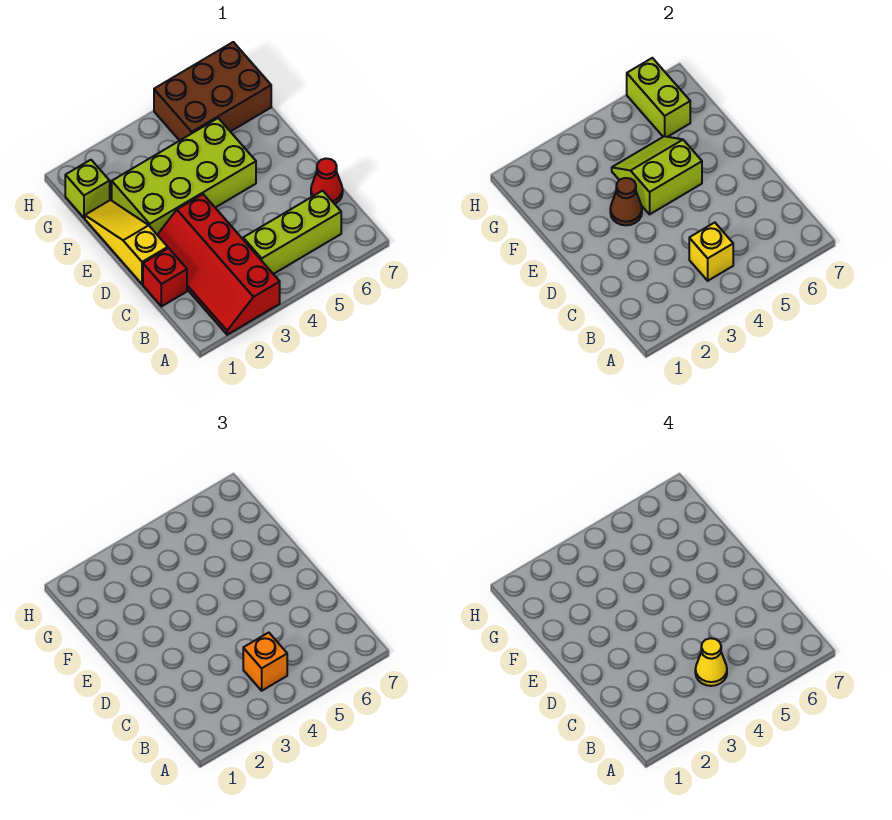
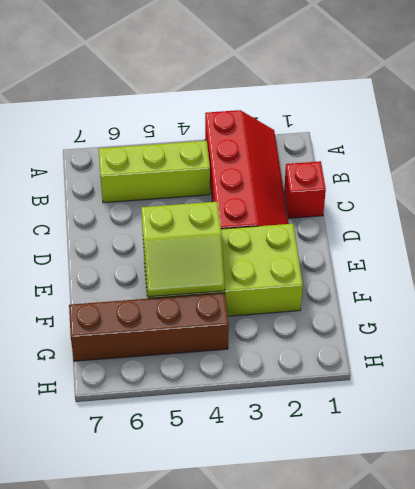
brown brick G4:G7 level 1 -> brown brick G5:H7 level 1
none -> red cone C7 level 1
none -> yellow slope D1:F1 level 1 top D
none -> lime brick G1 level 1

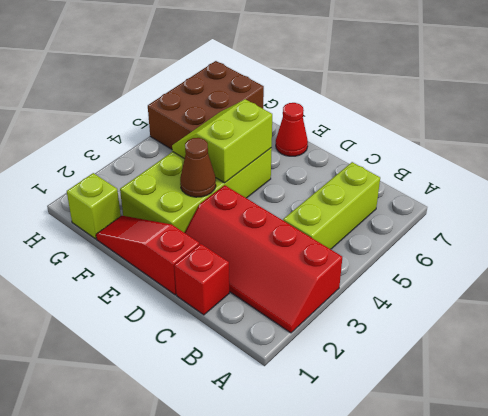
red slope D1:F1 level 1 top D -> yellow slope D1:F1 level 1 top D
red cone E7 level 1 -> red cone C7 level 1
none -> yellow brick B4 level 2
none -> lime brick G6:H6 level 2
none -> orange brick B4 level 3

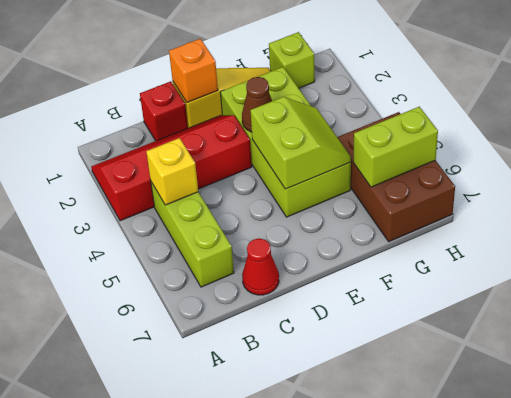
orange brick D1 level 2 -> orange brick B4 level 3
none -> yellow cone B4 level 4

